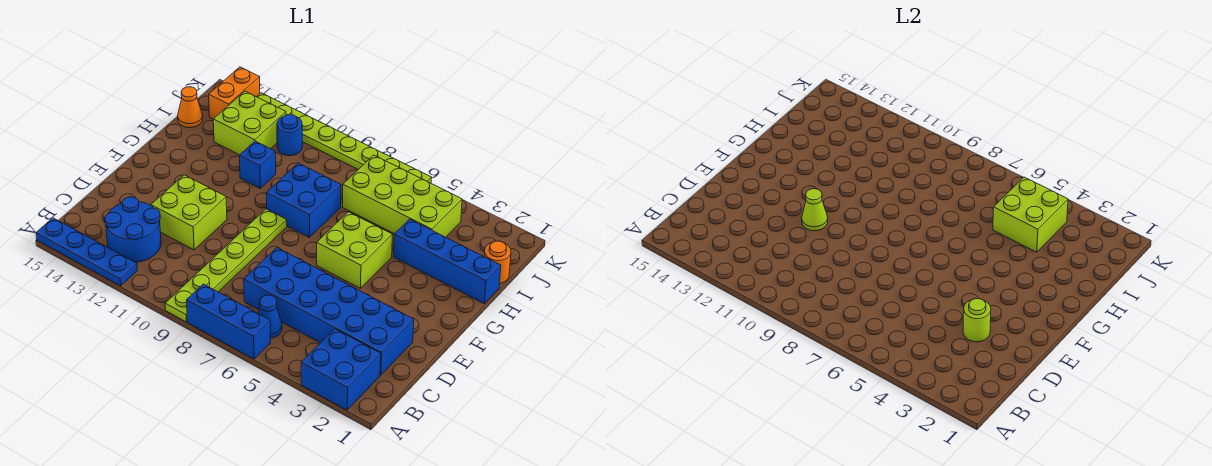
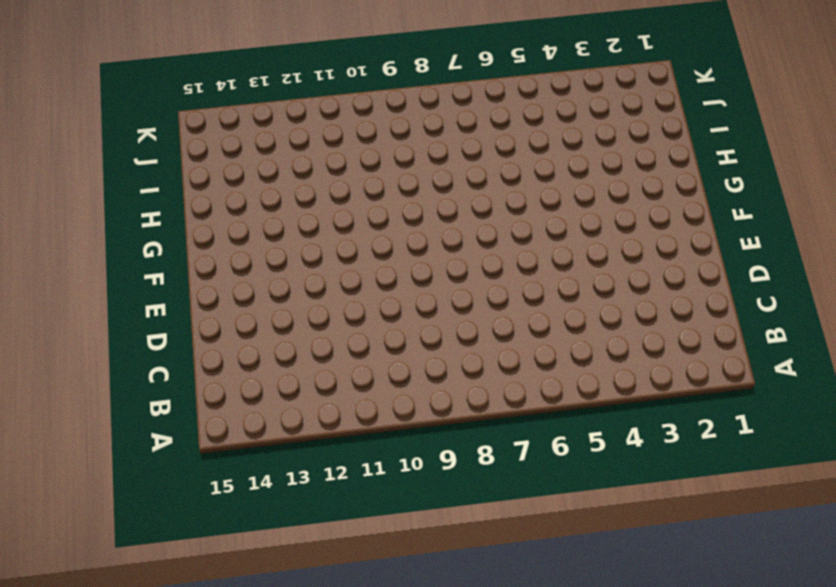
none -> blue brick A2:B3 level 1
none -> blue brick A6:A8 level 1
none -> lime plate A9:F9 level 1

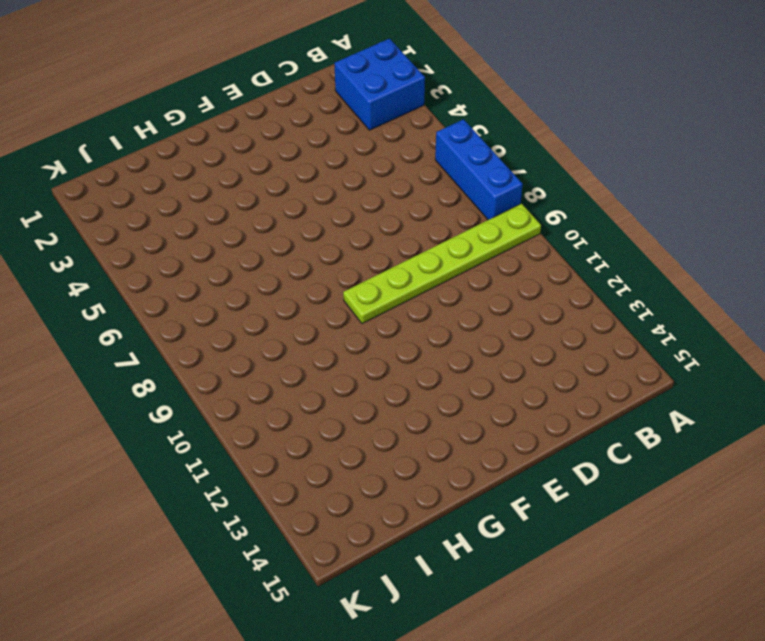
none -> blue plate A12:A15 level 1
none -> blue cone B6 level 1
none -> blue round brick B12:C13 level 1

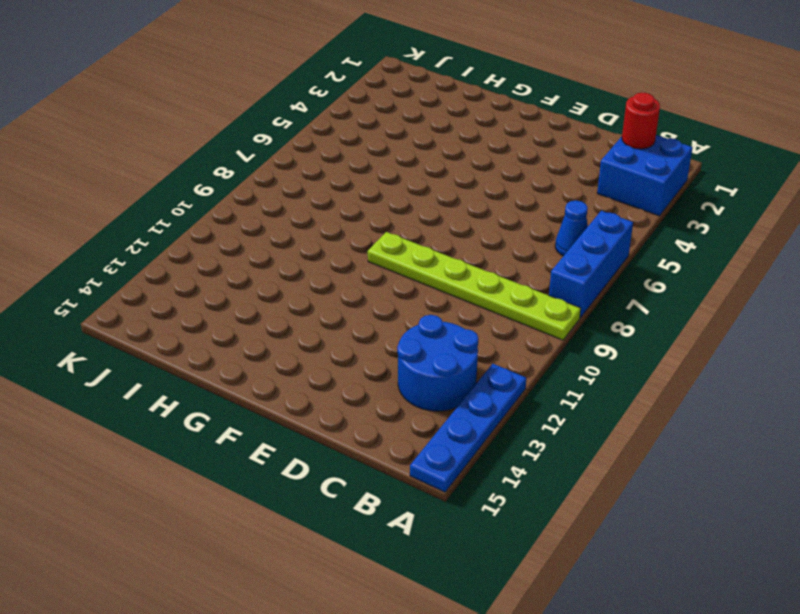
red round brick B2 level 2 -> none
none -> blue brick C2:D7 level 1
none -> lime brick D11:E12 level 1
none -> lime brick F5:G6 level 1

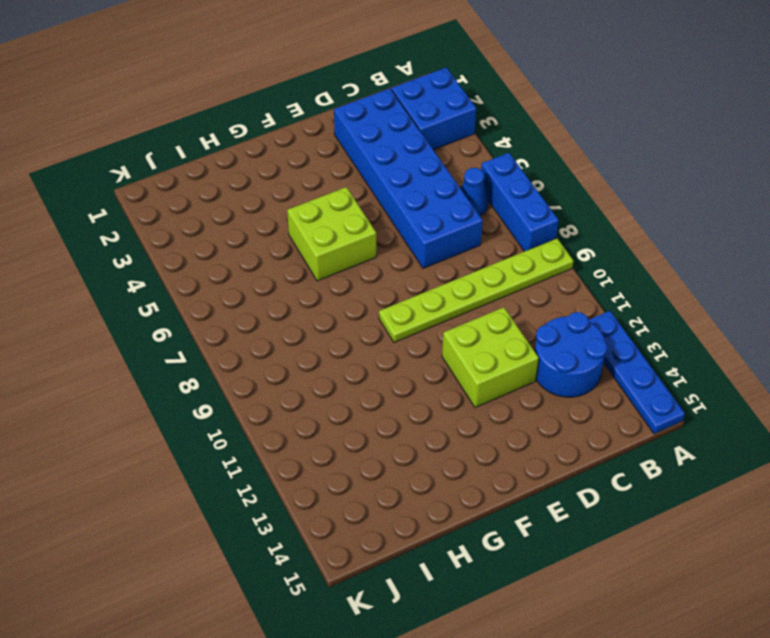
none -> blue brick G8:H9 level 1
none -> blue brick H1:H4 level 1
none -> blue brick H11 level 1

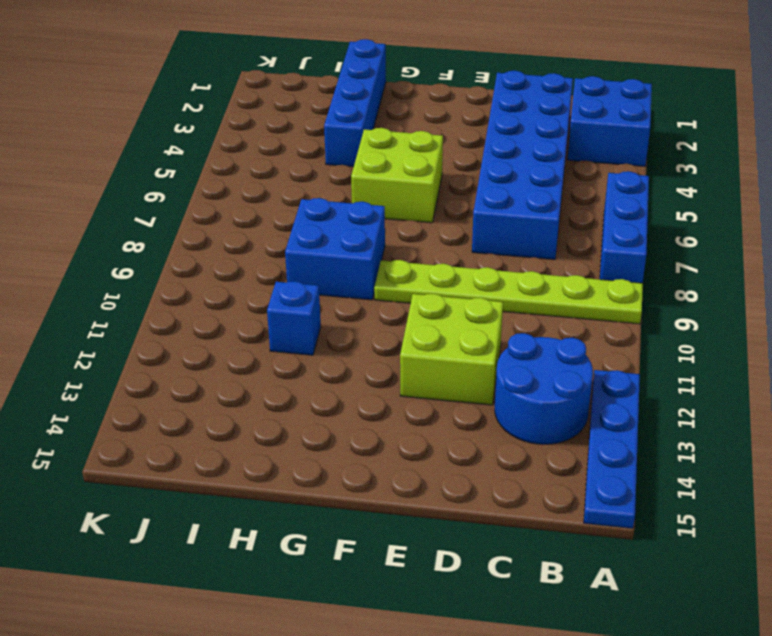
none -> blue cone B6 level 1
none -> orange round brick I1 level 1
none -> lime brick I4:J7 level 1

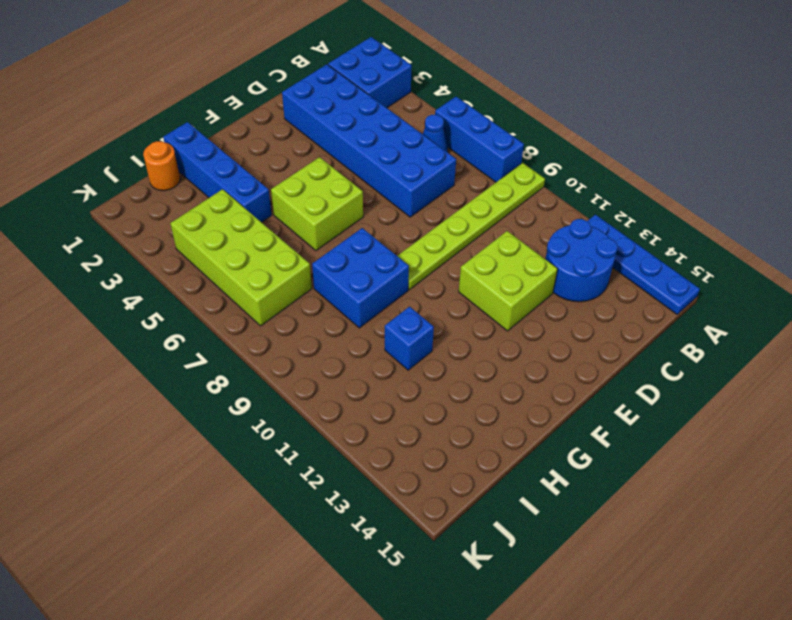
none -> lime brick I12:J13 level 1
none -> orange cone I15 level 1
none -> blue round brick J11 level 1

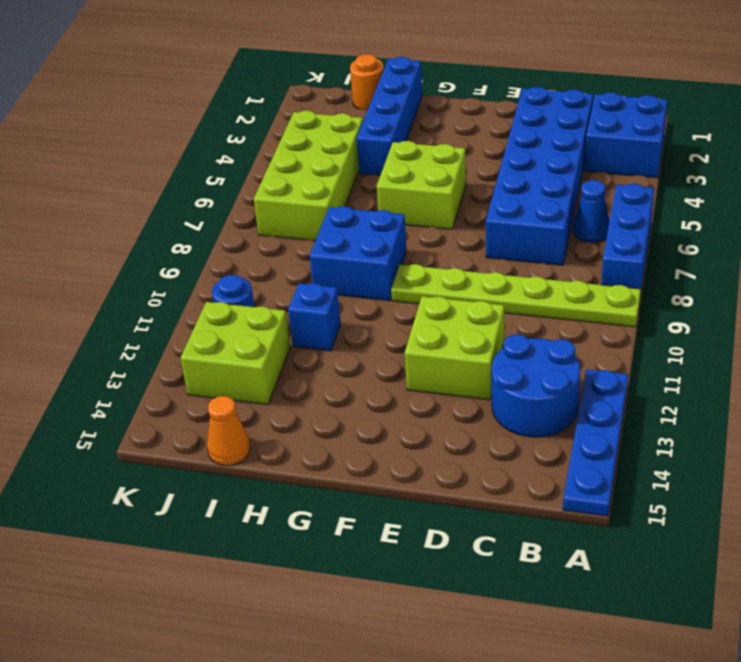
none -> orange brick J14:K14 level 1
none -> lime plate K6:K13 level 1
none -> lime round brick D3 level 2

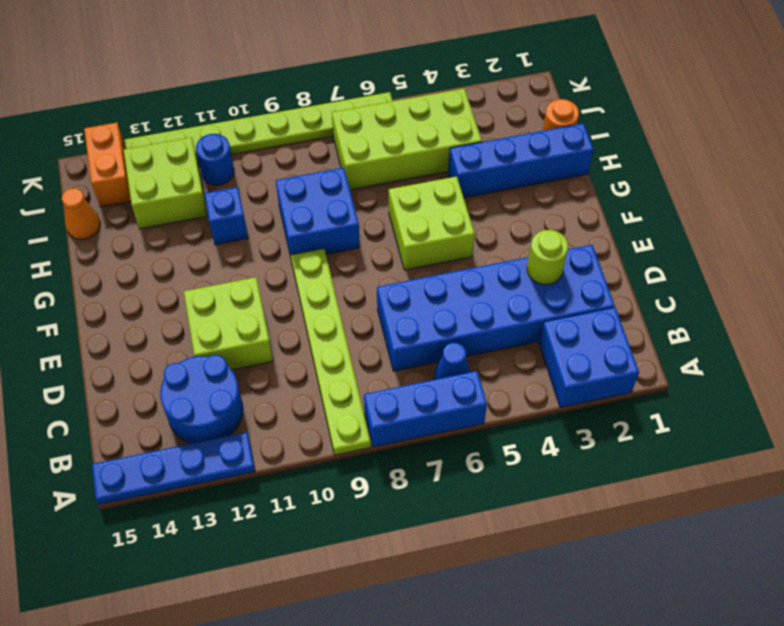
none -> lime cone E11 level 2
none -> lime brick I4:J5 level 2

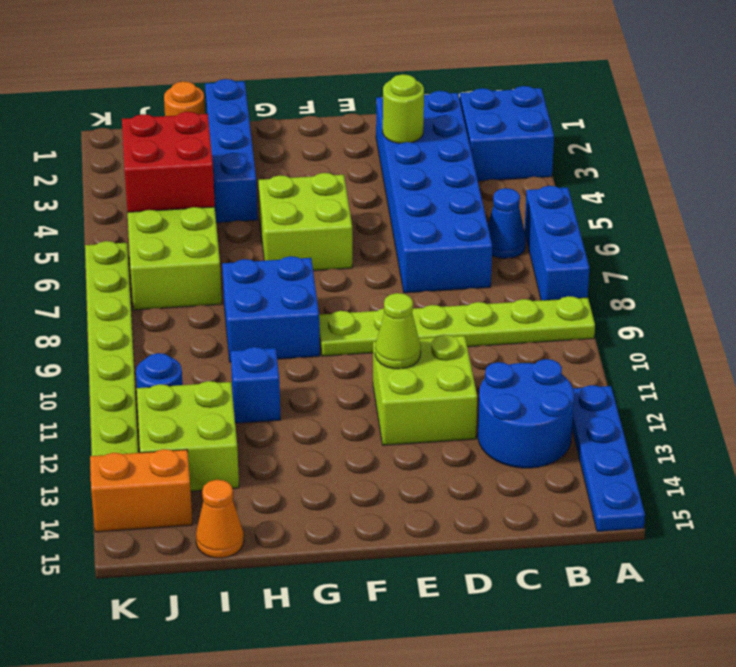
red brick I4:J5 level 2 -> lime brick I4:J5 level 2

